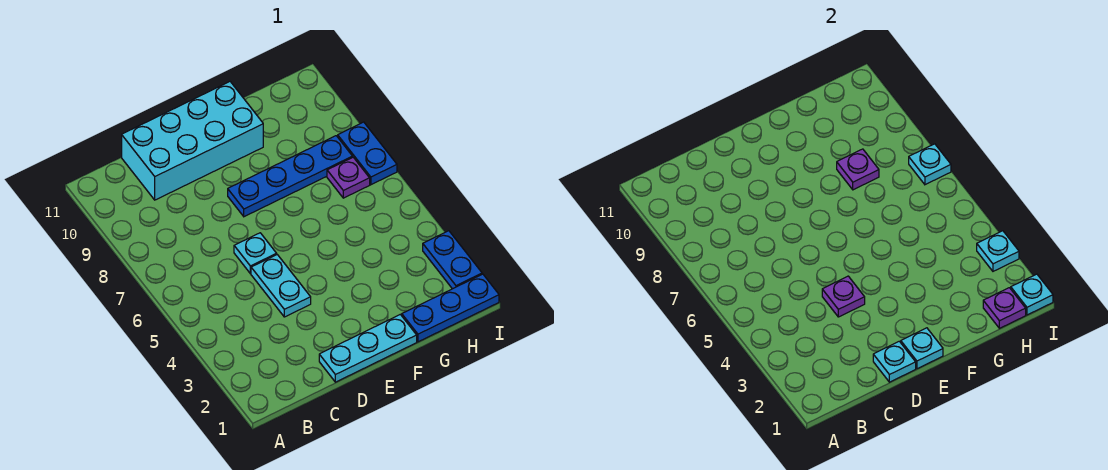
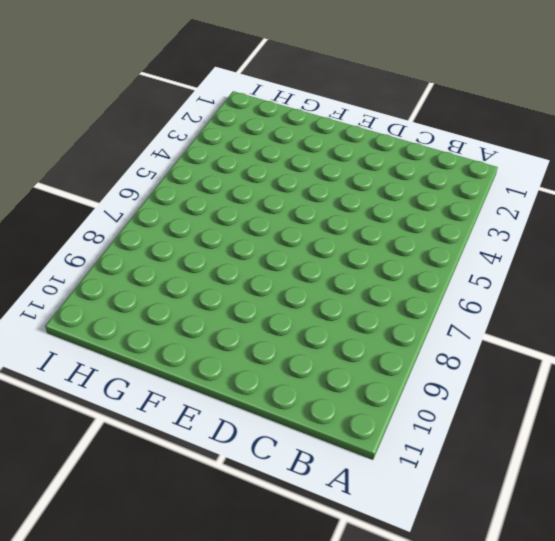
none -> cyan brick C10:F11 level 1
none -> cyan plate D1:F1 level 1
none -> cyan plate D4:D5 level 1

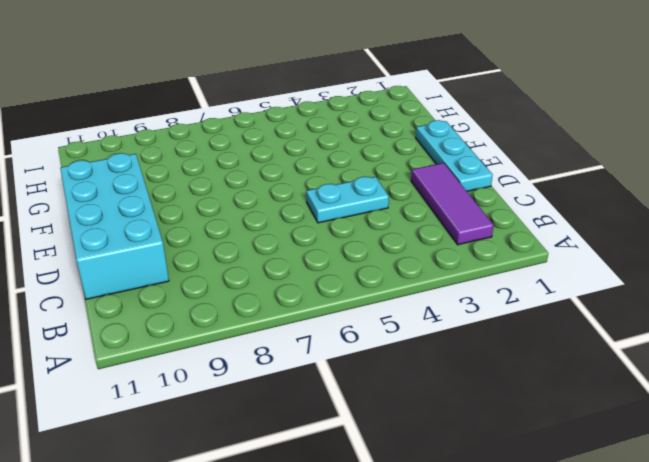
purple tile B2:D2 level 1 -> none
none -> cyan plate D6 level 1
none -> blue plate E8:H8 level 1
none -> blue plate G1:I1 level 1

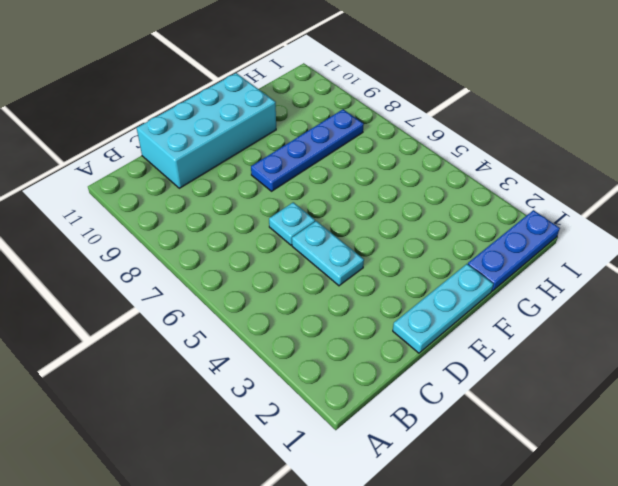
none -> purple plate H7 level 1
none -> blue plate I2:I3 level 1
none -> blue plate I7:I8 level 1

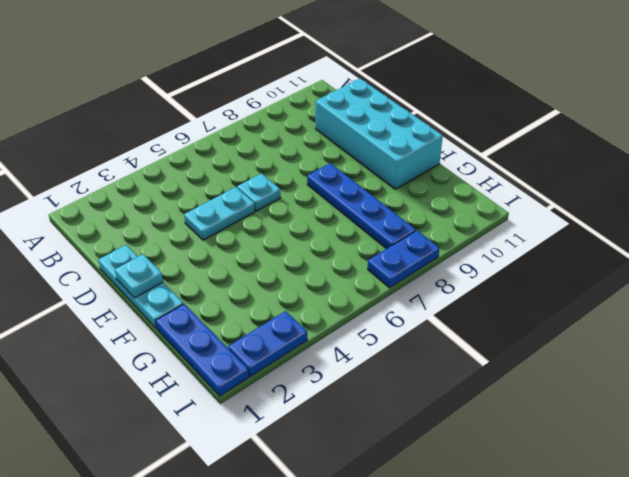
none -> purple plate H7 level 1
none -> cyan plate D1 level 2
none -> purple plate D4 level 2

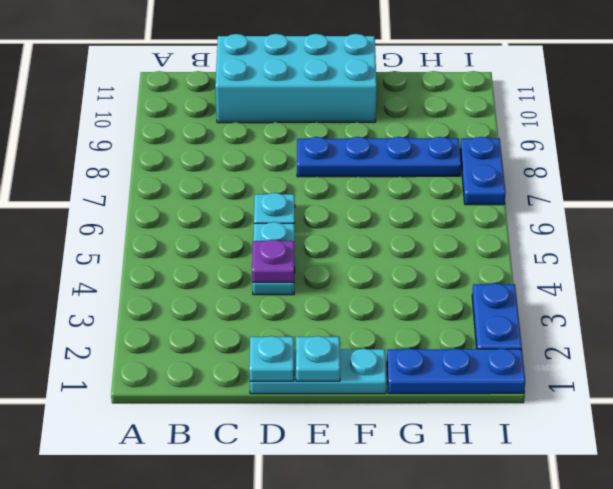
none -> purple plate H7 level 1
none -> purple plate G8 level 2
none -> purple plate H1 level 2

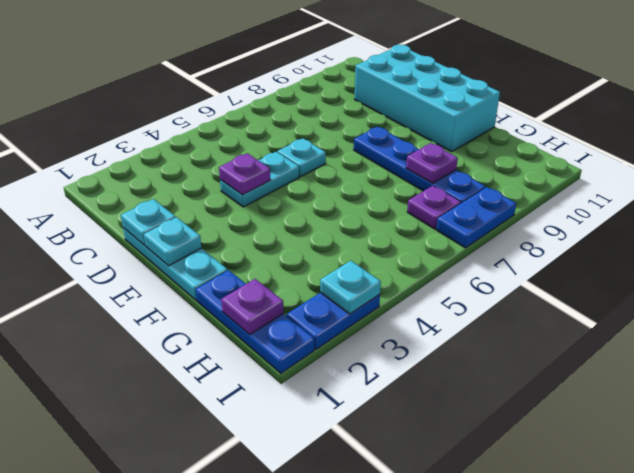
none -> cyan plate I1 level 2
none -> cyan plate I7 level 2

